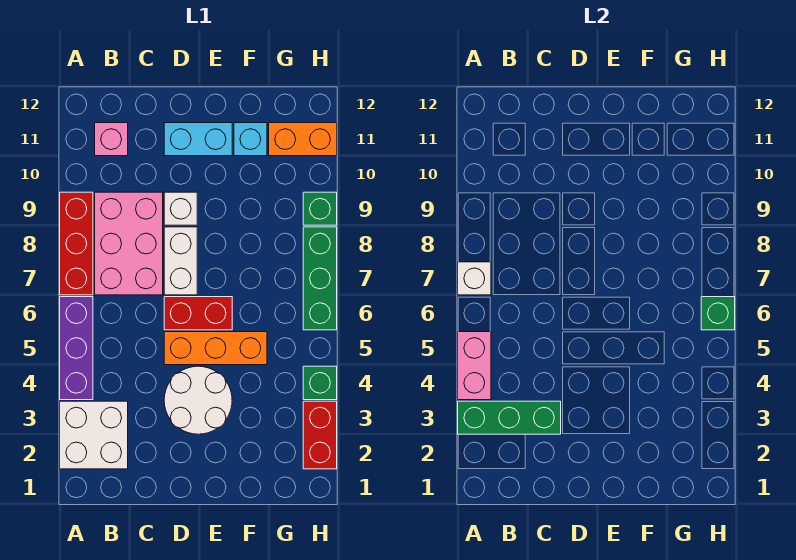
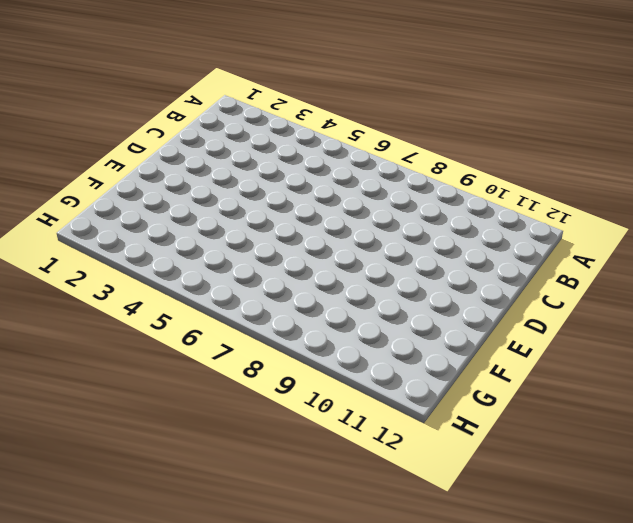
none -> white brick A2:B3 level 1
none -> purple brick A4:A6 level 1
none -> red brick A7:A9 level 1

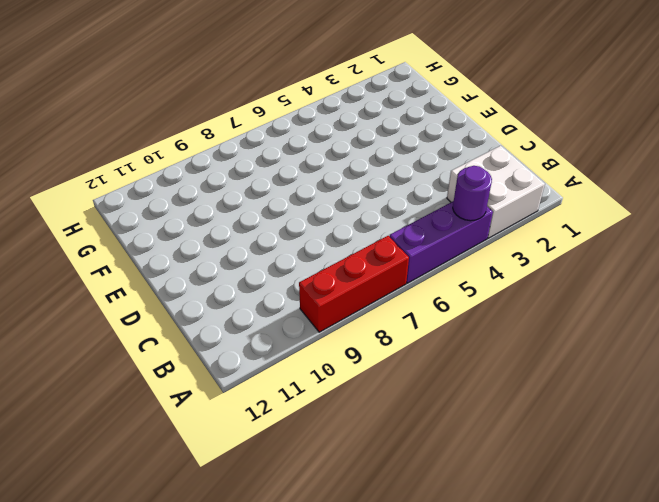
purple round brick A4 level 2 -> pink brick A4:A5 level 2
none -> pink brick B7:C9 level 1
none -> pink brick B11 level 1
none -> white round brick D3:E4 level 1

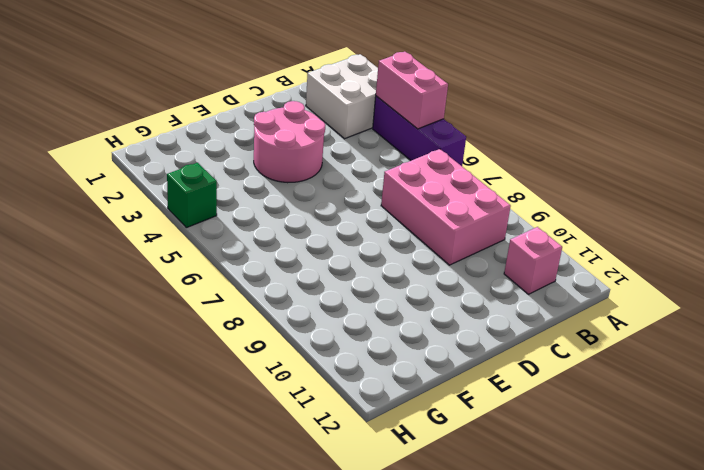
pink round brick D3:E4 level 1 -> white round brick D3:E4 level 1
none -> red brick A7:A9 level 1
none -> orange brick D5:F5 level 1
none -> red brick D6:E6 level 1

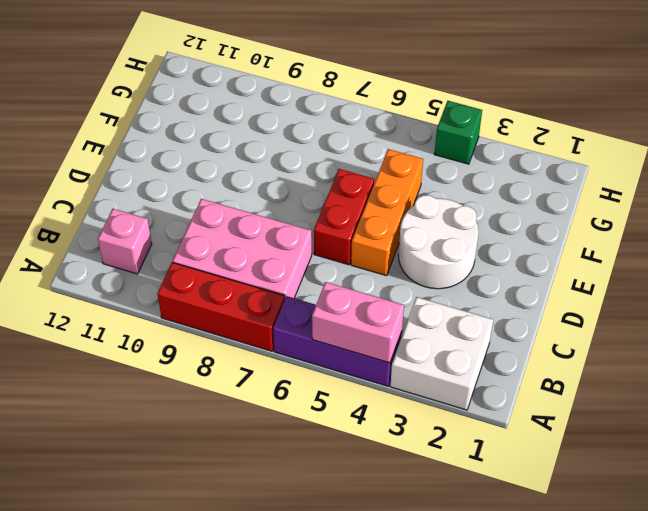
none -> white brick D7:D8 level 1
none -> white brick D9 level 1
none -> cyan brick D11:E11 level 1

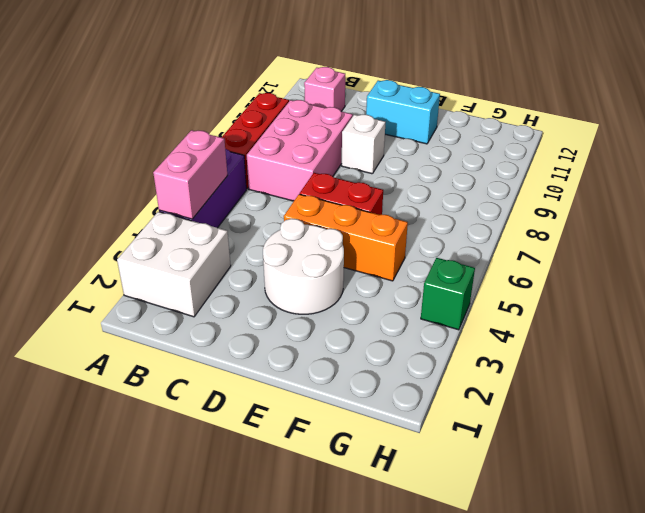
none -> white brick D7:D8 level 1
none -> cyan brick F11 level 1
none -> orange brick G11:H11 level 1

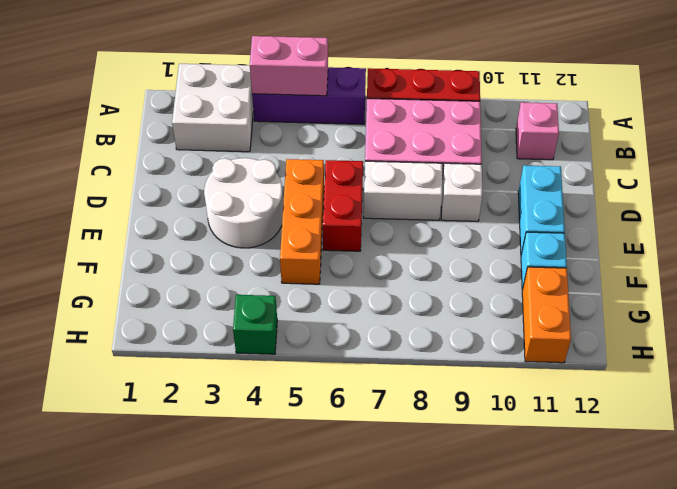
none -> red brick H2:H3 level 1
none -> green brick H6:H8 level 1
none -> green brick H9 level 1

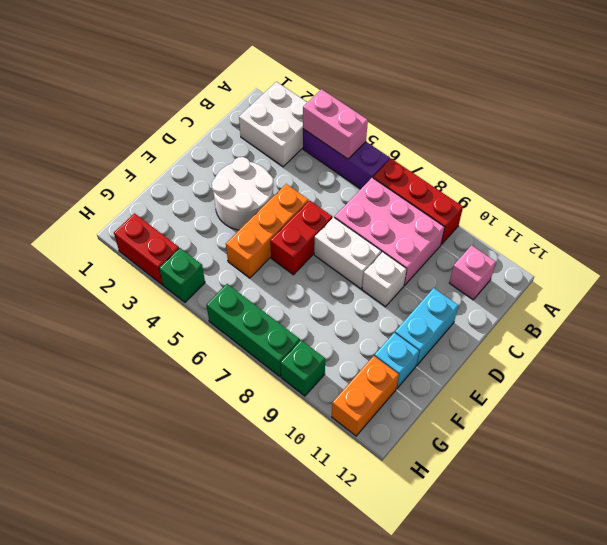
none -> green brick A3:C3 level 2
none -> white brick A7 level 2
none -> green brick H6 level 2

